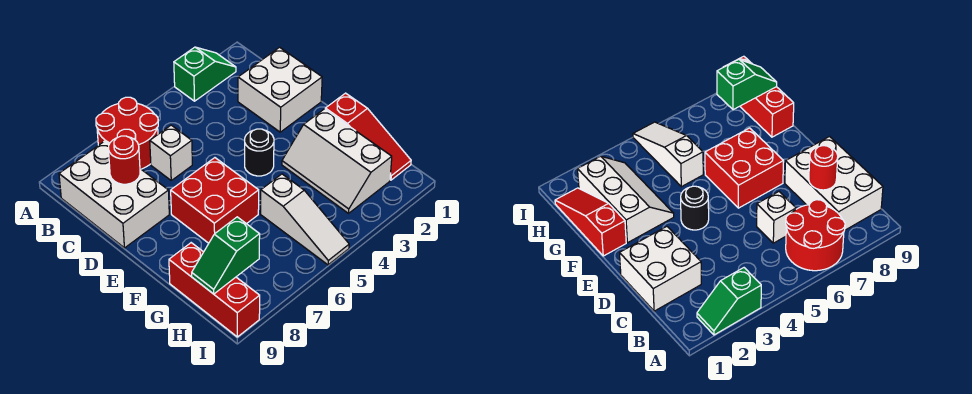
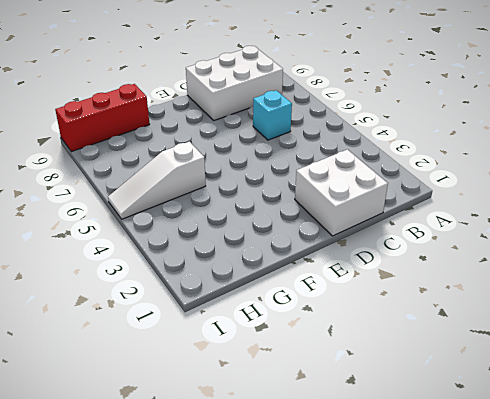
cyan brick C6 level 1 -> white brick C6 level 1
none -> green slope A2:A3 level 1 top 3
none -> red round brick A6:B7 level 1
none -> black round brick E4 level 1

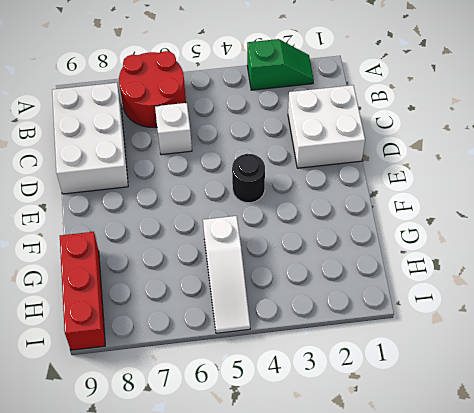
none -> red brick E6:F7 level 1
none -> red slope F1:H1 level 1 top F
none -> white slope F2:H3 level 1 top 2

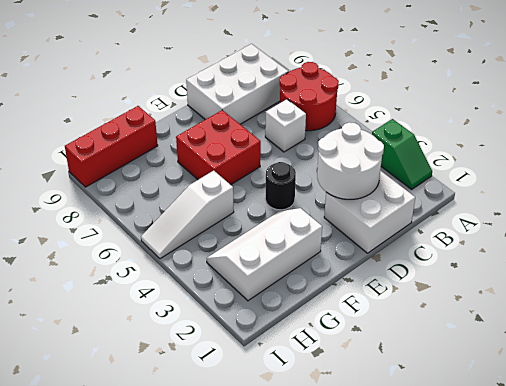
white round brick C2:D3 level 2 -> none
none -> red slope F1:H1 level 1 top F
none -> red round brick C8 level 2
none -> green slope H8:H9 level 2 top 8

